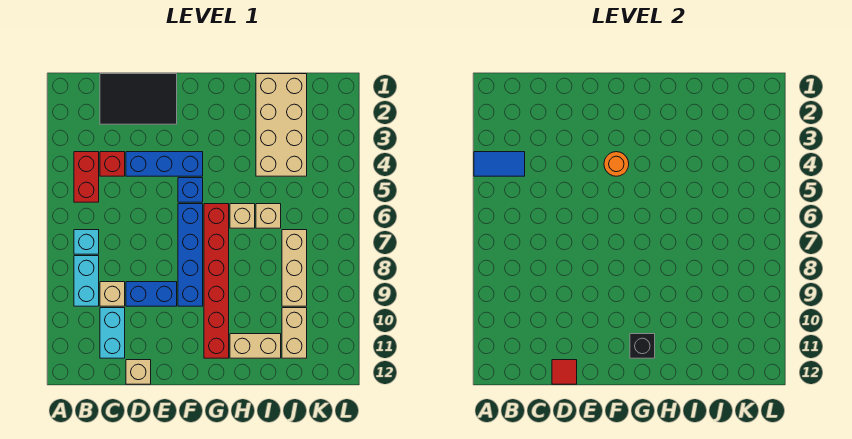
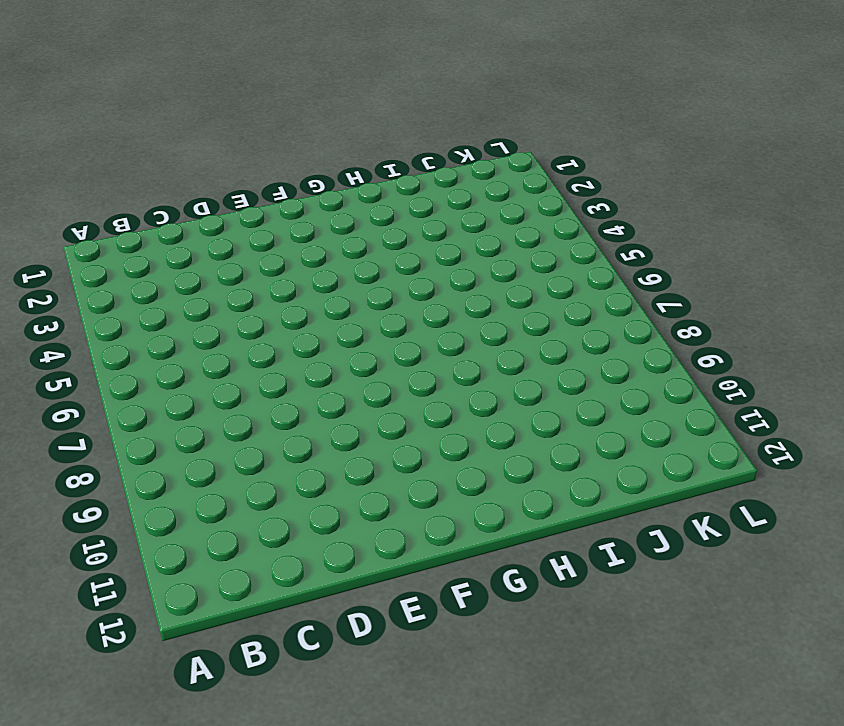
none -> red brick B4:B5 level 1
none -> cyan brick B7 level 1
none -> cyan brick B8:B9 level 1

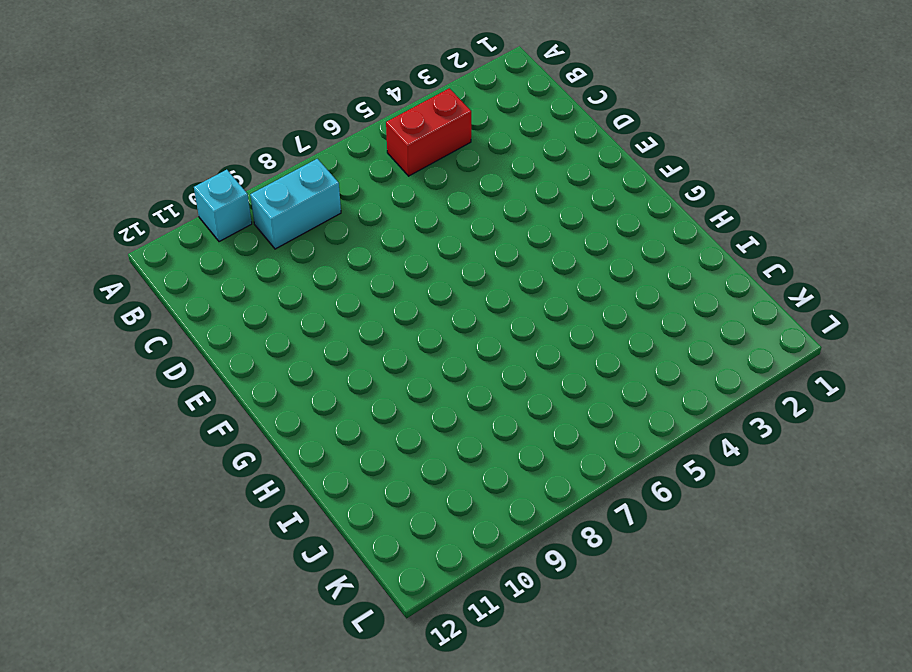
cyan brick A10 level 1 -> cyan brick B7 level 1
none -> black tile C1:E2 level 1
none -> red brick C4 level 1
none -> tan brick C9 level 1

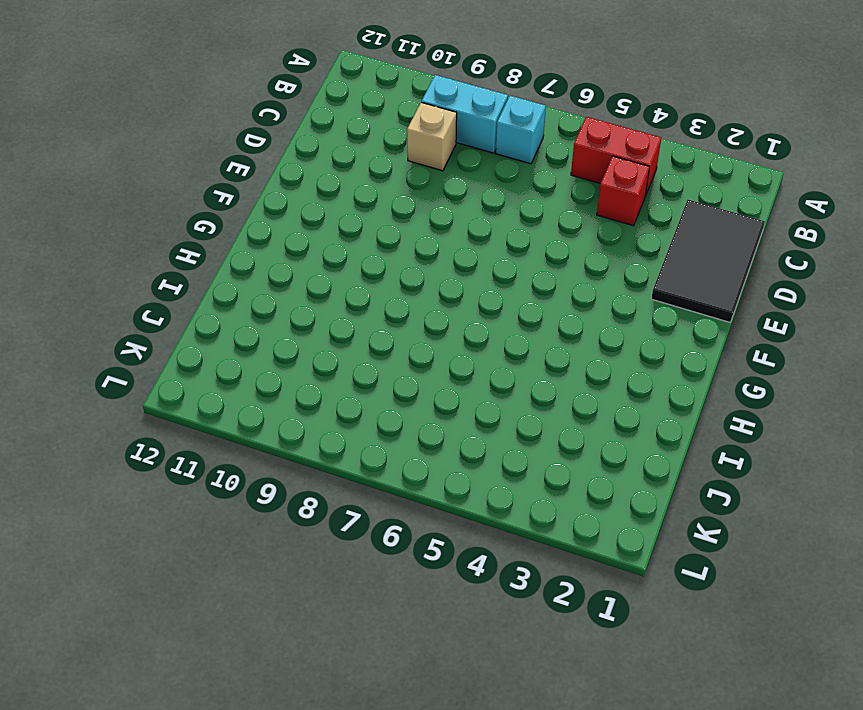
none -> cyan brick C10:C11 level 1
none -> blue brick D4:F4 level 1
none -> blue brick D9:E9 level 1

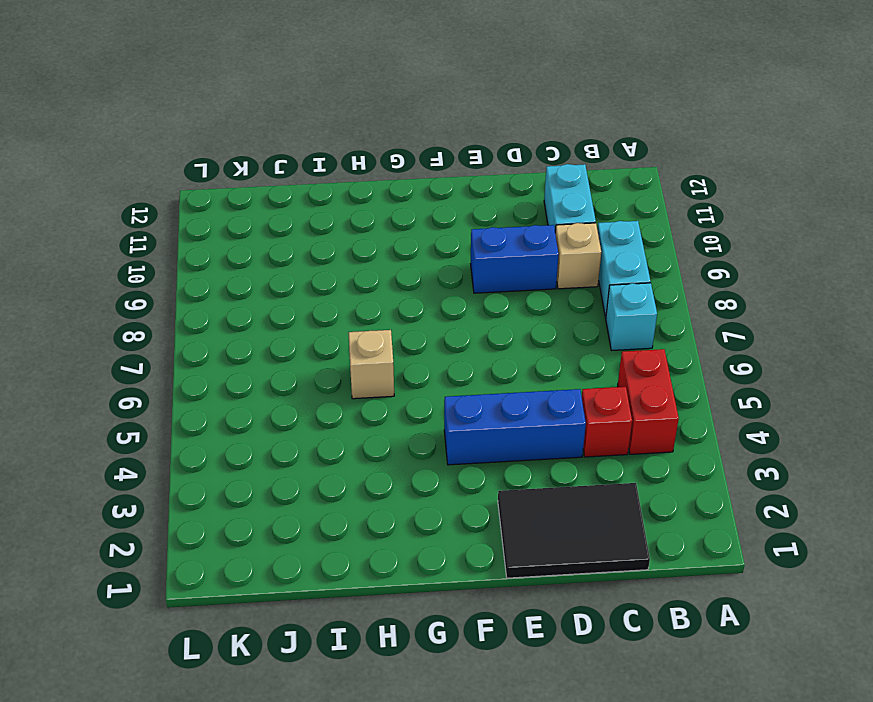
none -> tan brick D12 level 1
none -> blue brick F5 level 1
none -> blue brick F6:F9 level 1

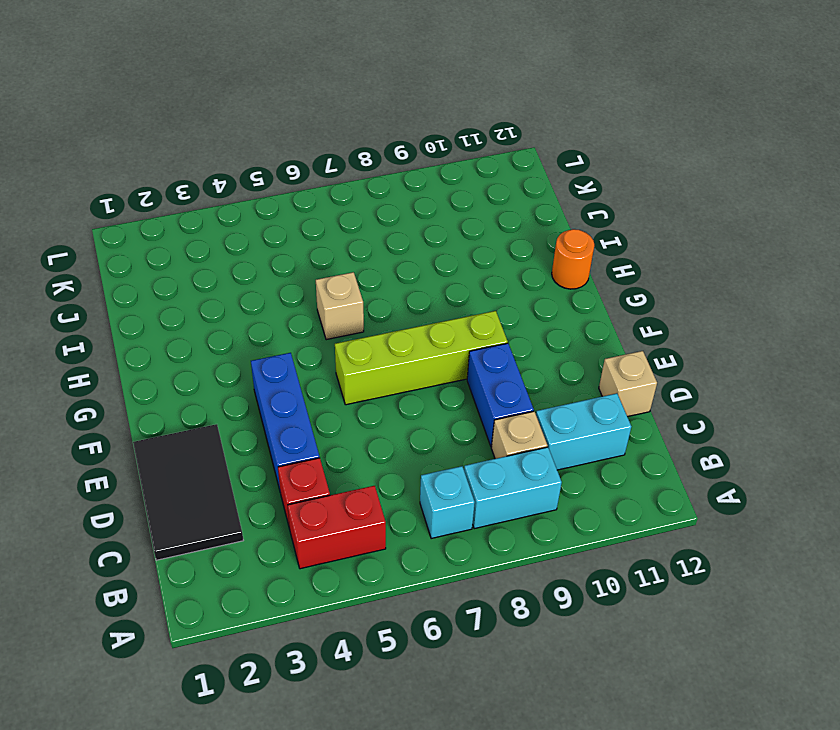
lime brick F6:F9 level 1 -> blue brick F6:F9 level 1
orange round brick H12 level 1 -> orange round brick F4 level 2
none -> blue brick F5 level 1
none -> red brick G6:G11 level 1
none -> tan brick H11:I11 level 1

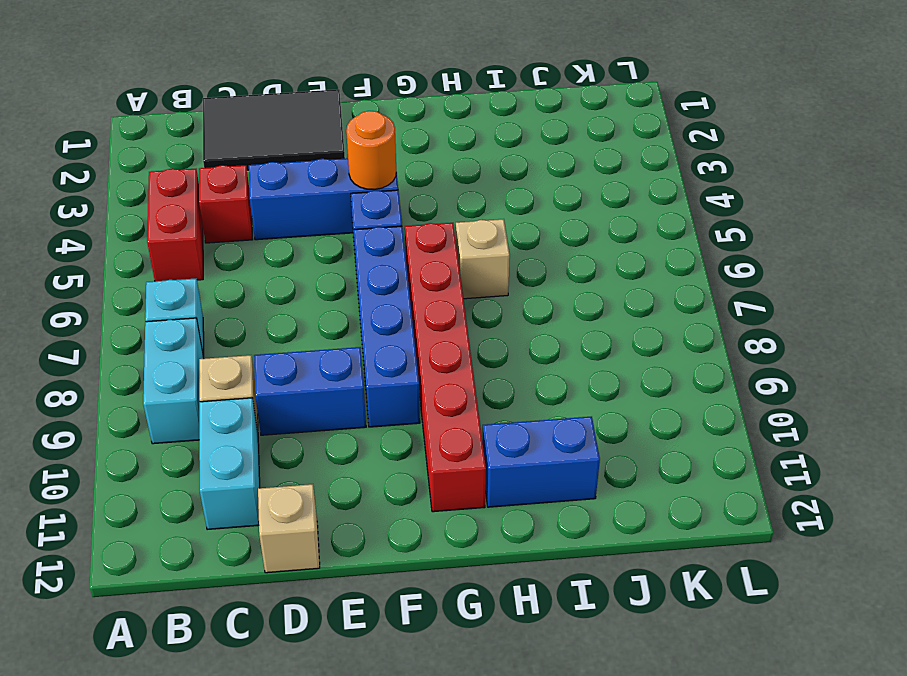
blue brick H11:I11 level 1 -> tan brick H11:I11 level 1
none -> tan brick I1:J4 level 1
none -> tan brick I6 level 1
none -> tan brick J7:J9 level 1

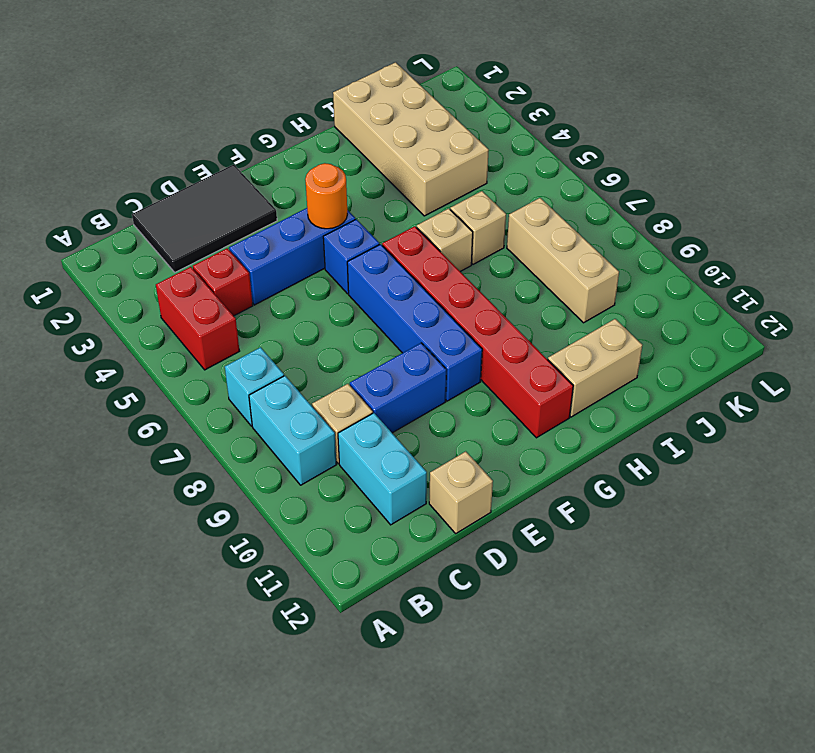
none -> tan brick J10:J11 level 1
none -> blue tile A4:B4 level 2
none -> red tile D12 level 2

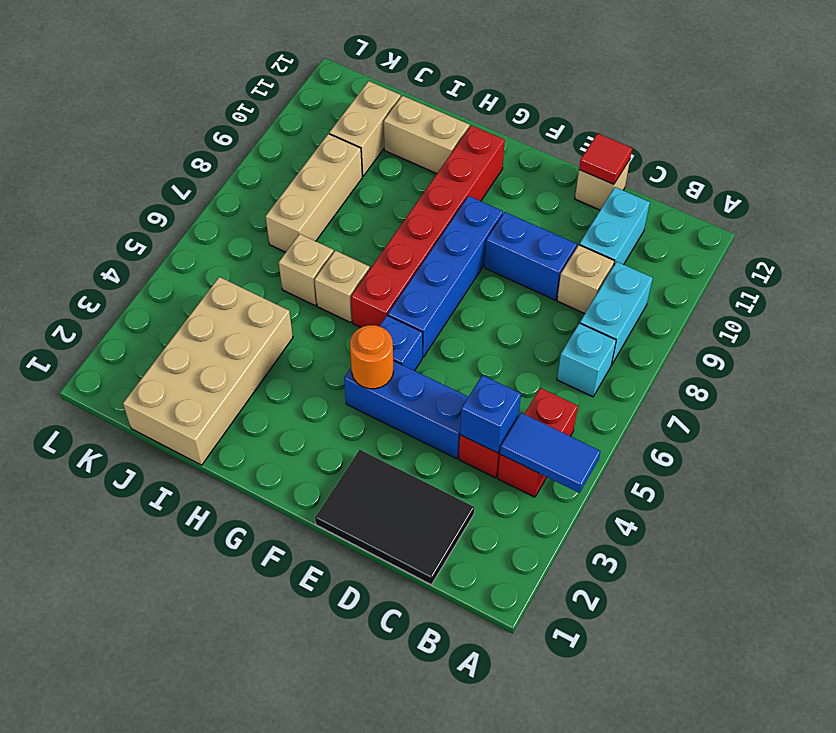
blue brick C4 level 2 -> none
none -> black brick G11 level 2

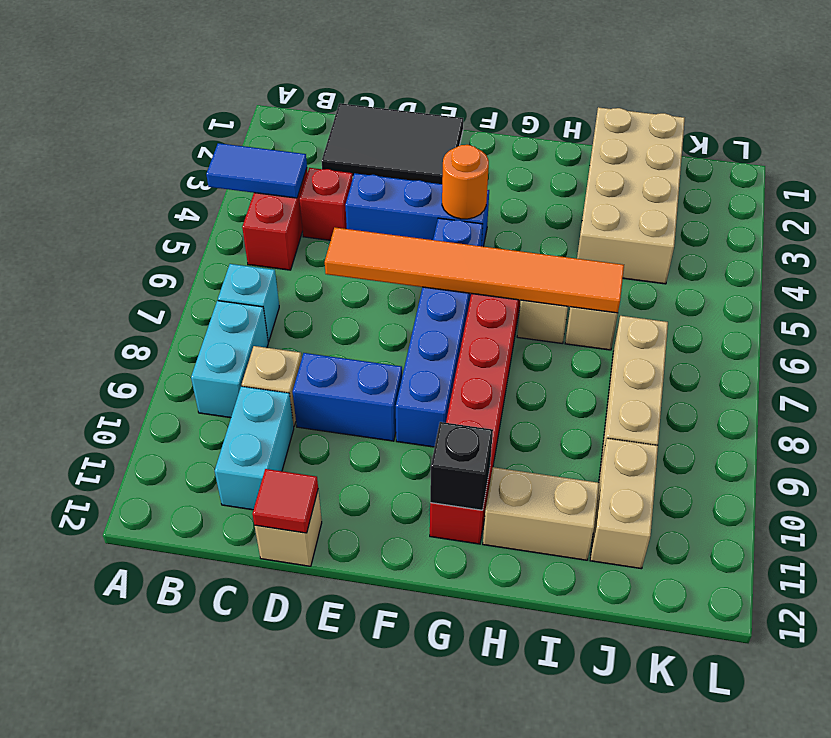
orange tile D6:I6 level 2 -> none

